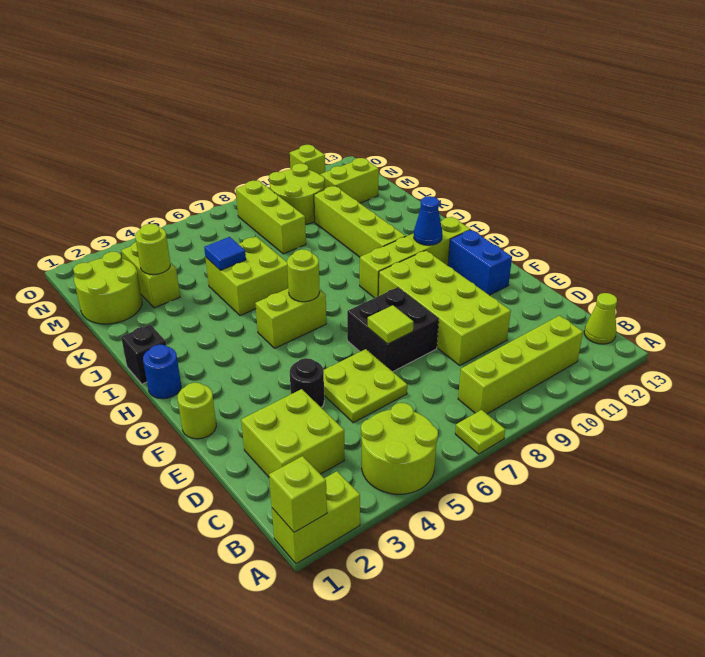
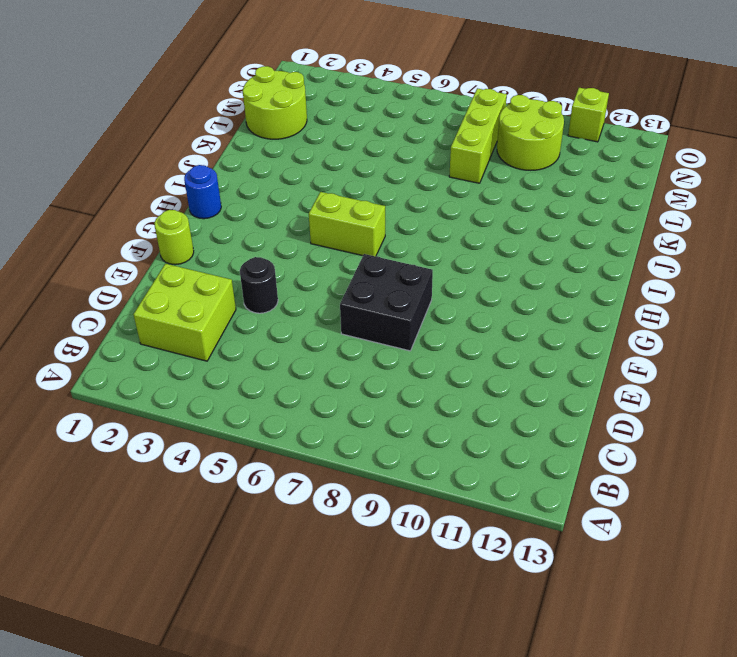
none -> lime brick A1:A2 level 1
none -> lime round brick A4:B5 level 1
none -> lime plate A7 level 1
none -> lime brick B8:B11 level 1

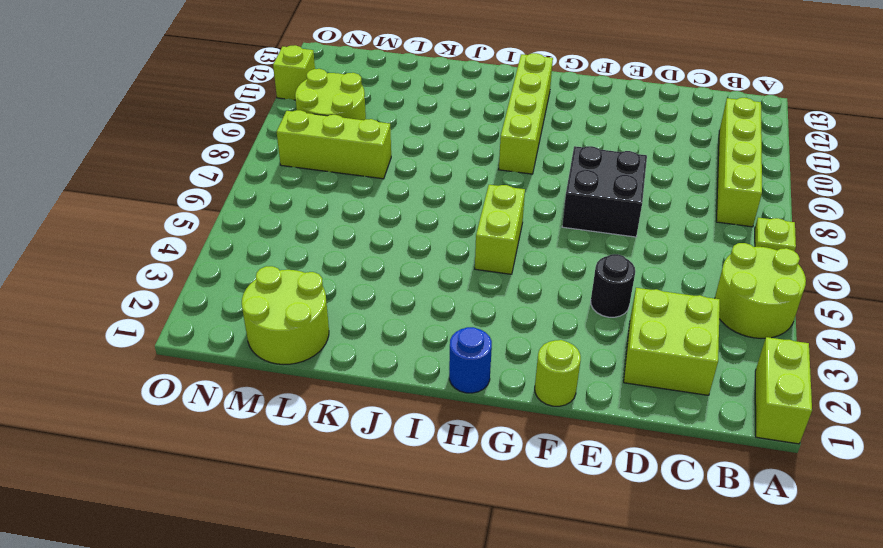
none -> lime cone B13 level 1
none -> lime plate D5:E6 level 1
none -> lime brick D9:G10 level 1
none -> blue brick F12:G12 level 1

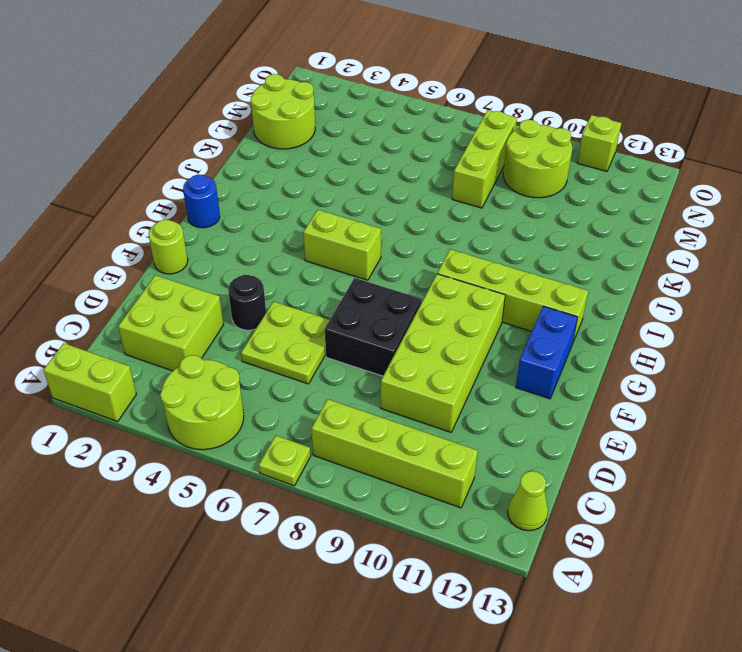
none -> black brick I1 level 1
none -> lime brick I10:L10 level 1
none -> lime brick J5:K6 level 1
none -> lime brick L3:M3 level 1

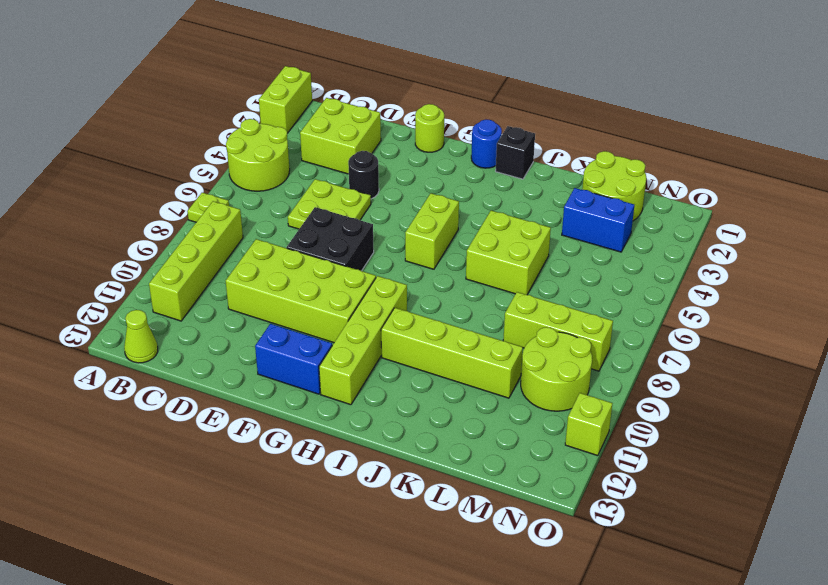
blue brick L3:M3 level 1 -> lime brick L3:M3 level 1
none -> lime brick M11:M12 level 1
none -> lime brick A1 level 2
none -> lime tile E7 level 2
none -> lime round brick H6 level 2

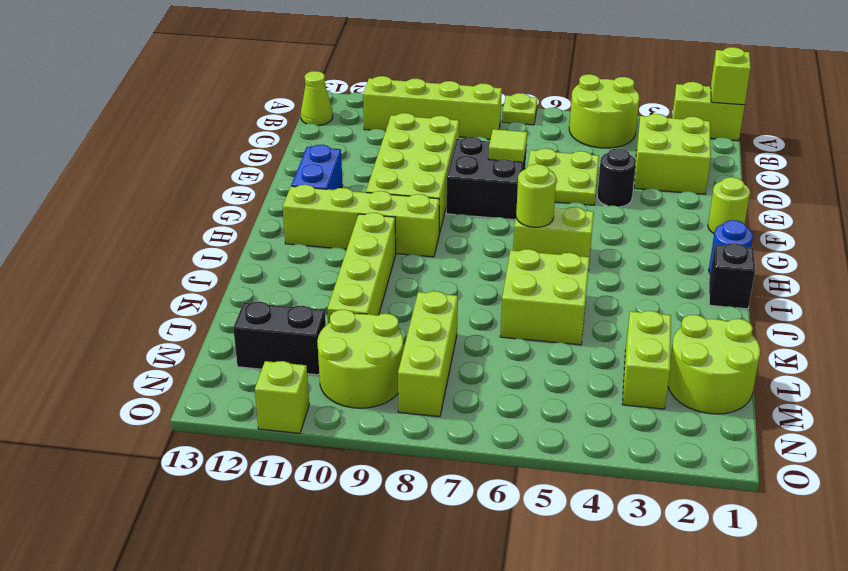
black brick M11:M12 level 1 -> lime brick M11:M12 level 1
none -> blue cone H11 level 2
none -> blue tile K5 level 2
none -> lime round brick L3 level 2

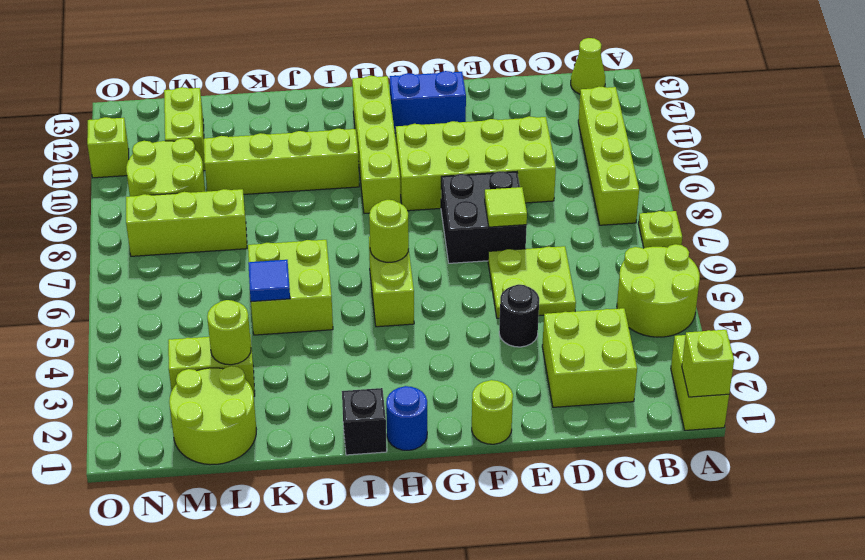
none -> blue cone H11 level 2

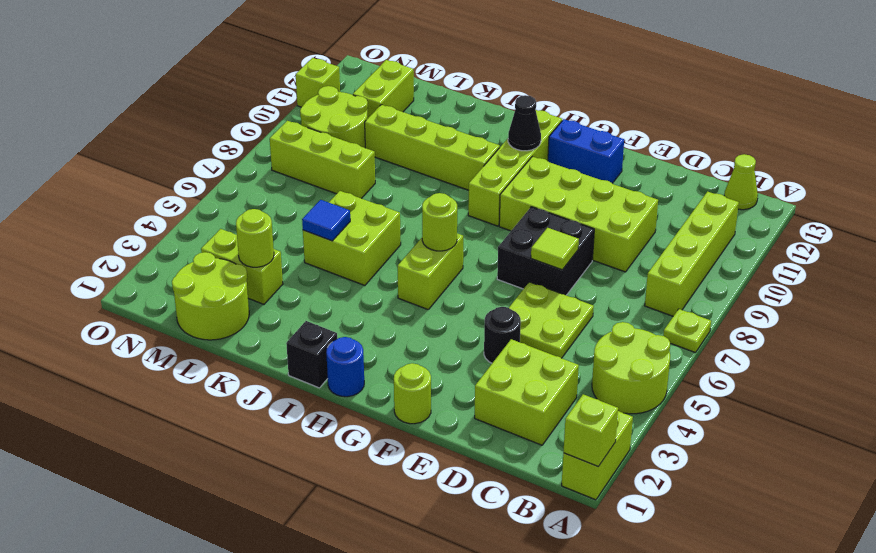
black cone H11 level 2 -> blue cone H11 level 2

